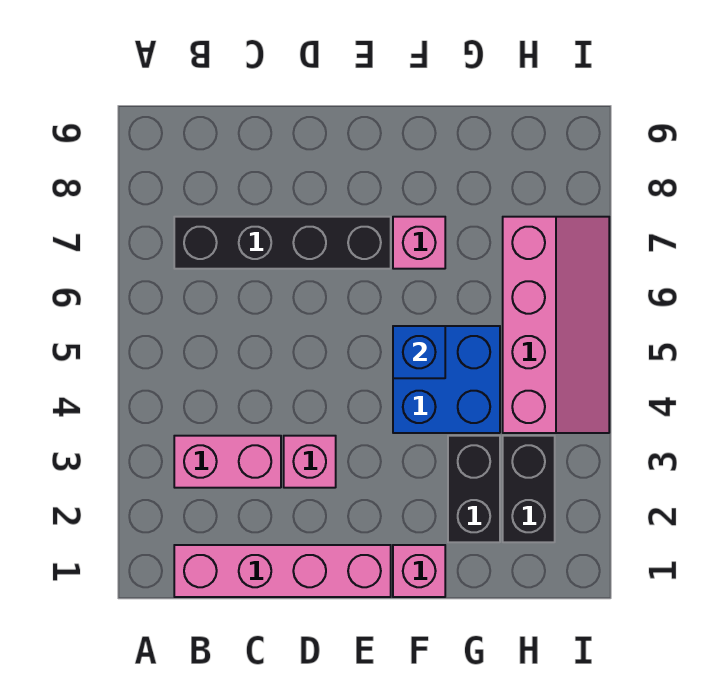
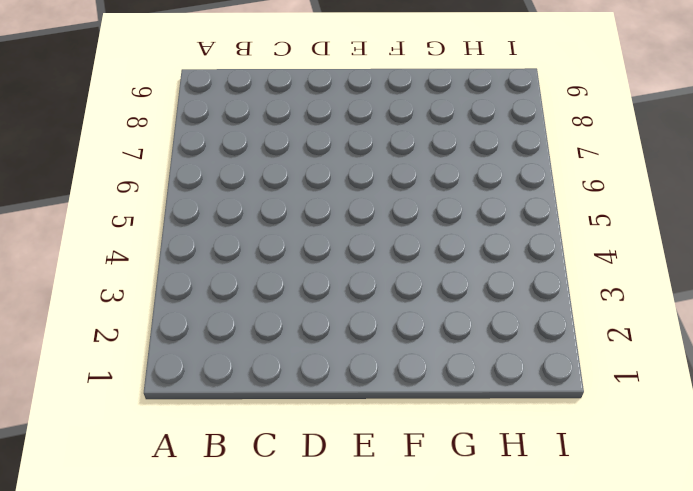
none -> pink brick B1:E1 level 1
none -> pink brick B3:C3 level 1

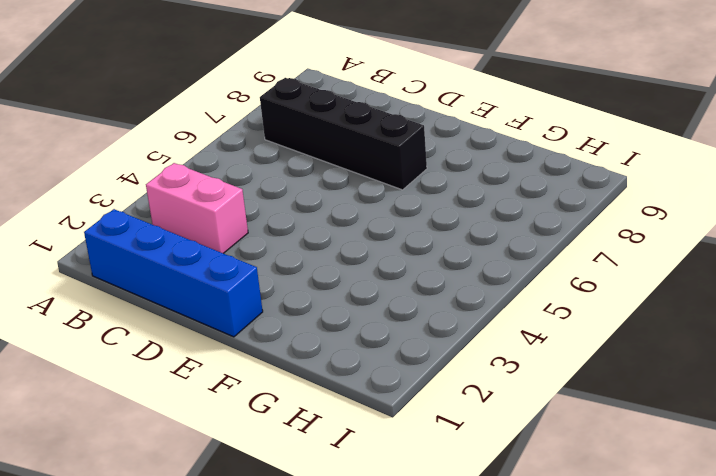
blue brick B1:E1 level 1 -> pink brick B1:E1 level 1
none -> pink brick D3 level 1
none -> pink brick F1 level 1

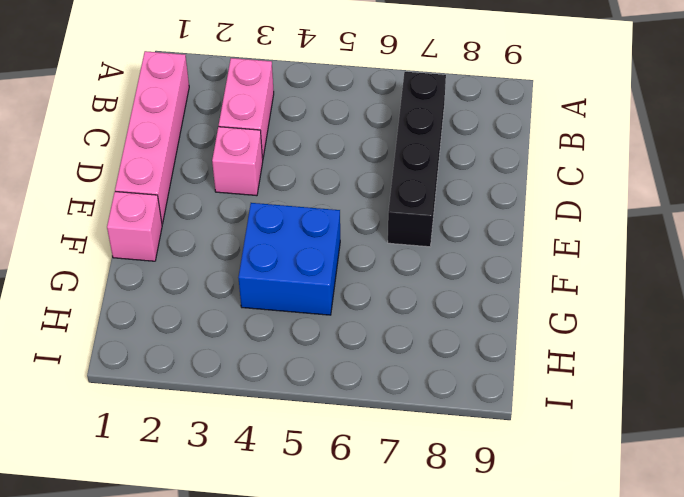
none -> pink brick F7 level 1
none -> black brick G2:G3 level 1

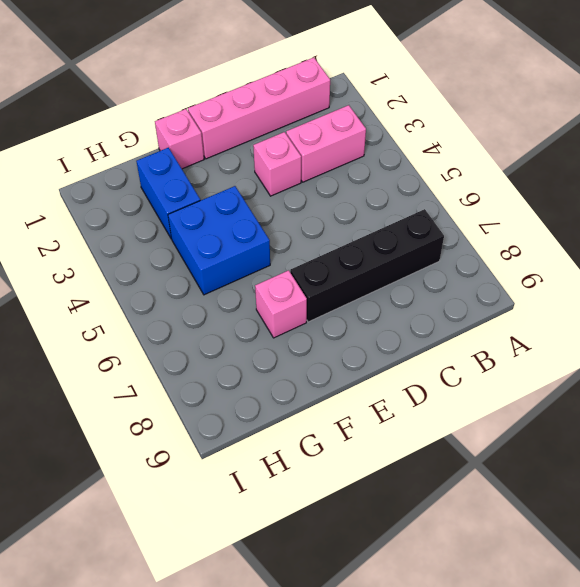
blue brick G2:G3 level 1 -> black brick G2:G3 level 1
none -> black brick H2:H3 level 1
none -> pink slope H4:I7 level 1 top H

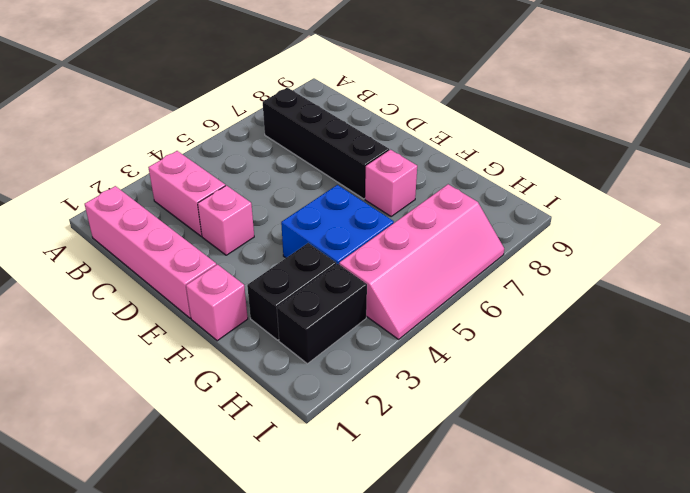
none -> blue brick F5 level 2

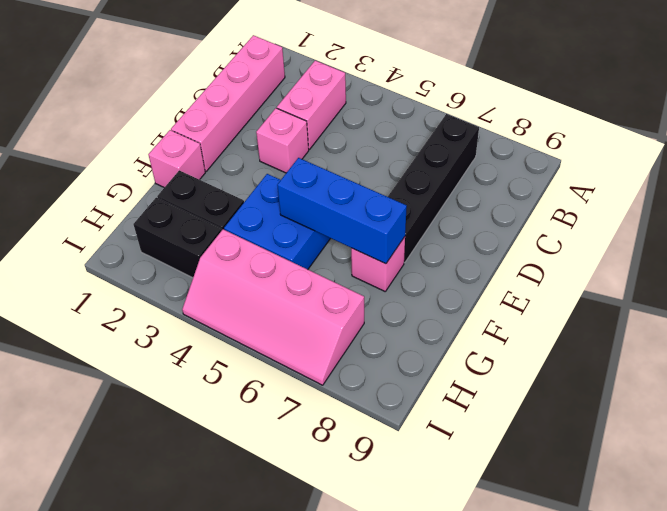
blue brick F5:F7 level 2 -> blue brick F5 level 2

